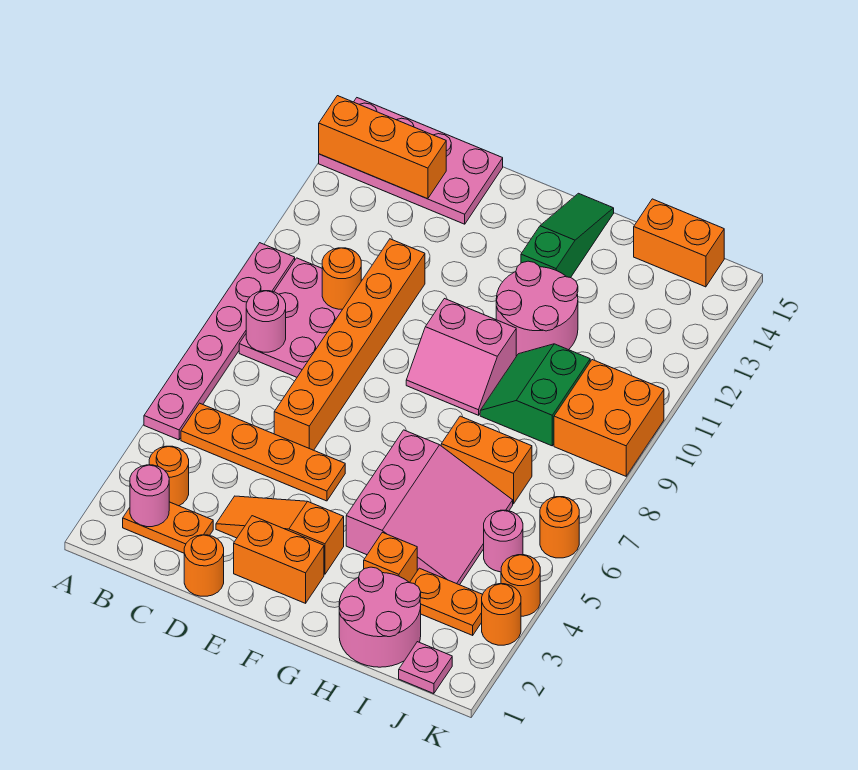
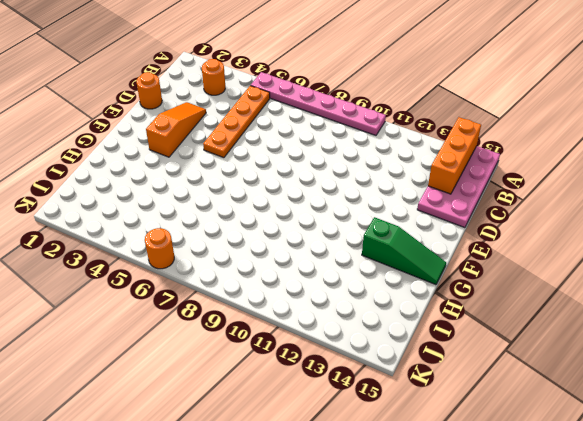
none -> orange plate B2:C2 level 1
none -> pink plate B8:C10 level 1
none -> orange brick D6:D11 level 1
none -> orange brick E2:F2 level 1

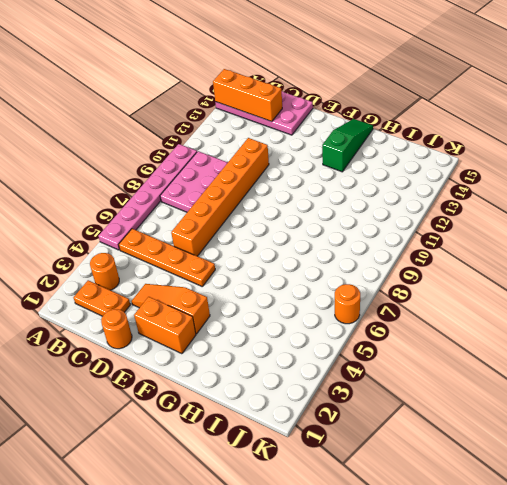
none -> pink slope F9:G10 level 1 top 10
none -> pink slope G4:I6 level 1 top G
none -> pink round brick G11:H12 level 1
none -> pink round brick H1:I2 level 1

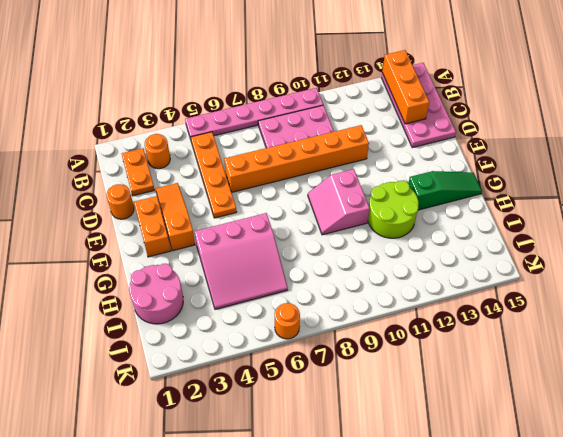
lime round brick G11:H12 level 1 -> pink round brick G11:H12 level 1
none -> orange brick H3 level 1
none -> orange brick H7:I7 level 1
none -> green slope H9:I10 level 1 top I
none -> orange plate I3:J3 level 1

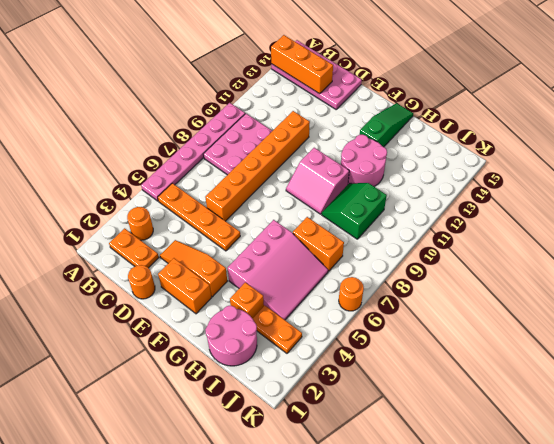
none -> orange brick I15:J15 level 1
none -> pink plate J1 level 1
none -> pink round brick J5 level 1
none -> orange brick J9:K10 level 1

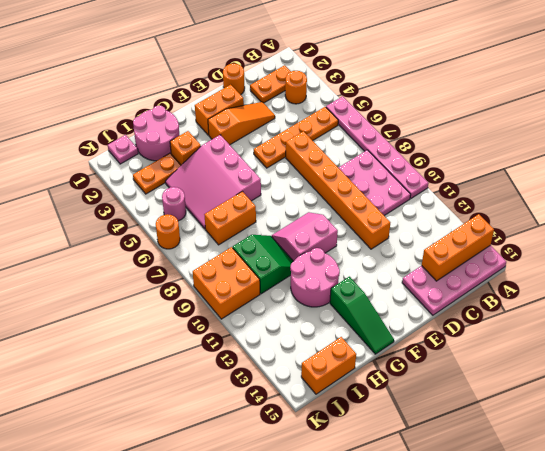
none -> orange round brick K3 level 1
none -> orange round brick K4 level 1
none -> pink round brick B2 level 2
none -> pink round brick B8 level 2

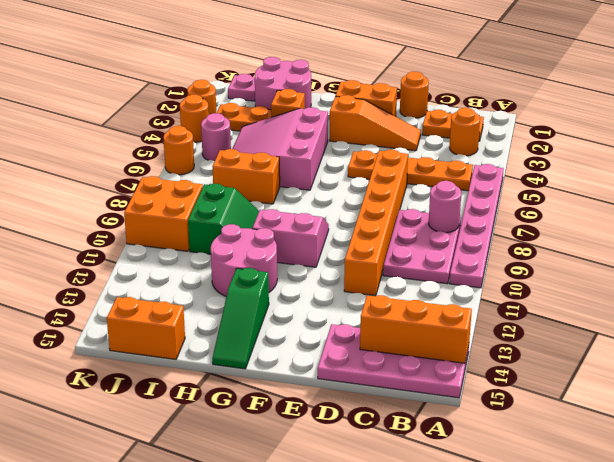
none -> pink round brick B2 level 2
none -> orange round brick C10 level 2

